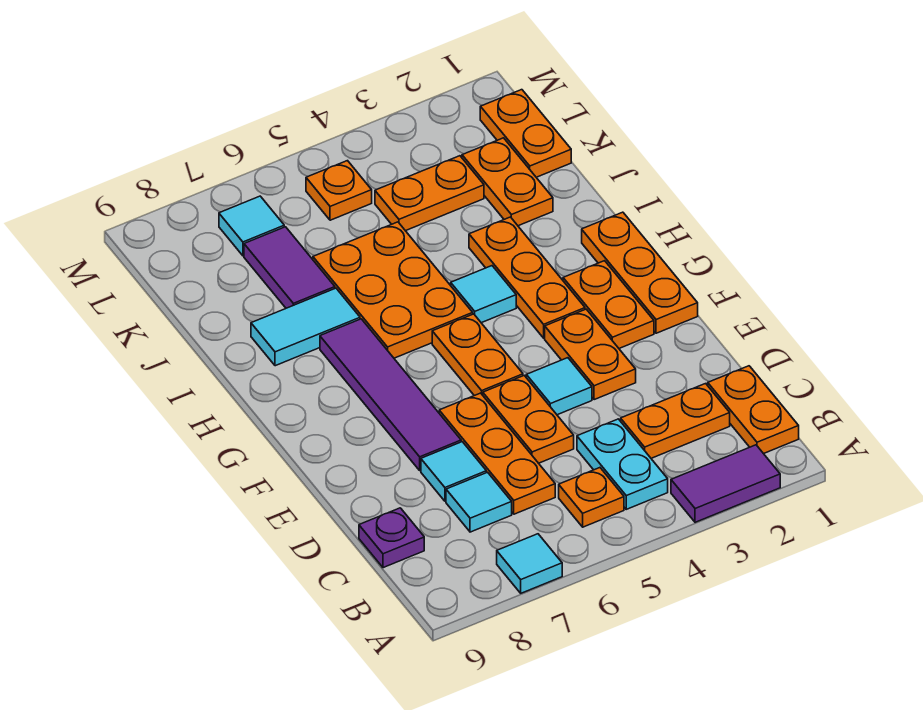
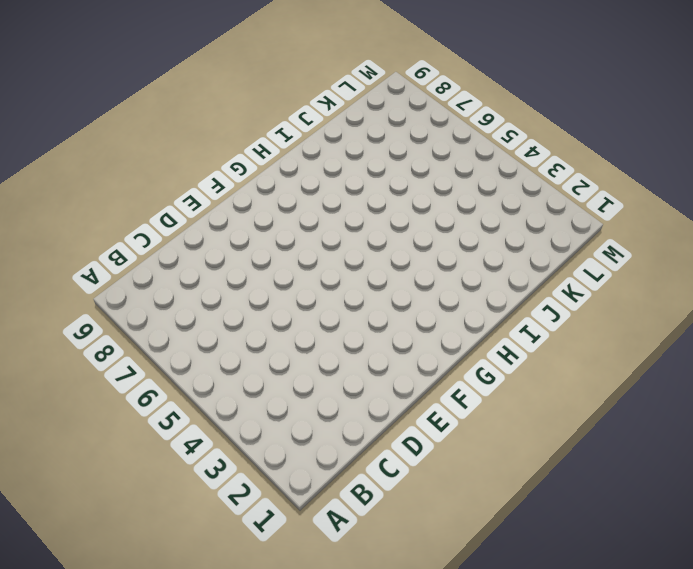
none -> purple tile A2:A3 level 1
none -> cyan tile A7 level 1
none -> orange plate B1:C1 level 1

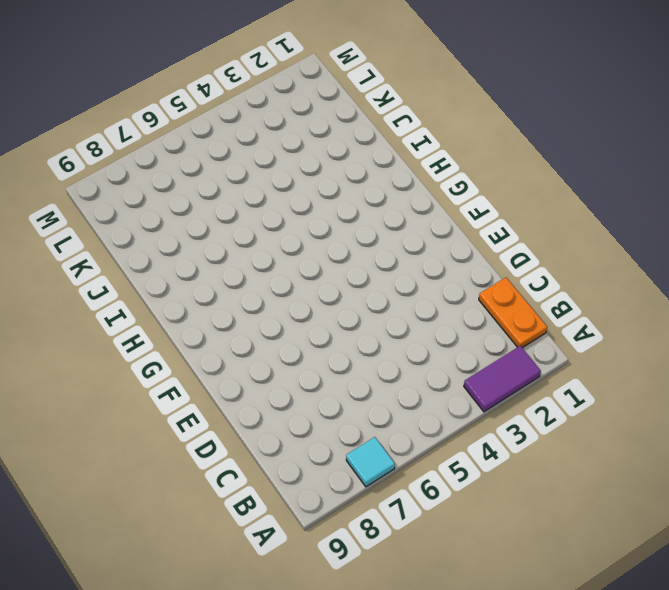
none -> cyan plate B4:C4 level 1
none -> orange plate B5 level 1
none -> orange plate C2:C3 level 1

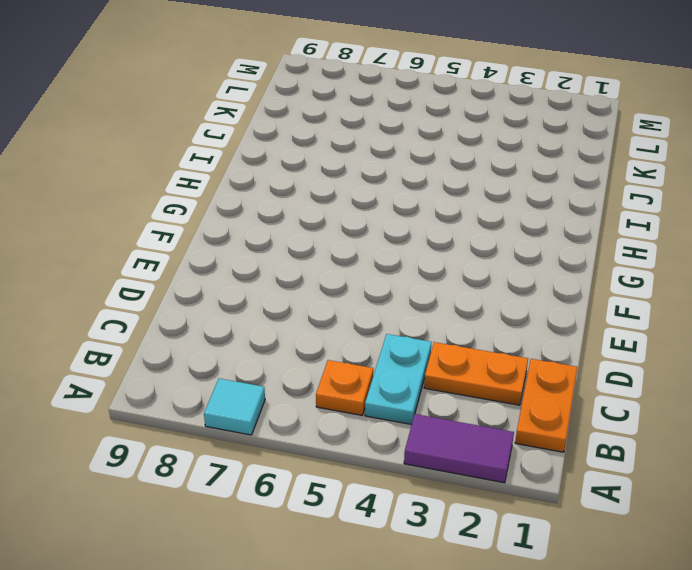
none -> orange plate C6:E6 level 1
none -> cyan tile C7 level 1
none -> purple plate C9 level 1

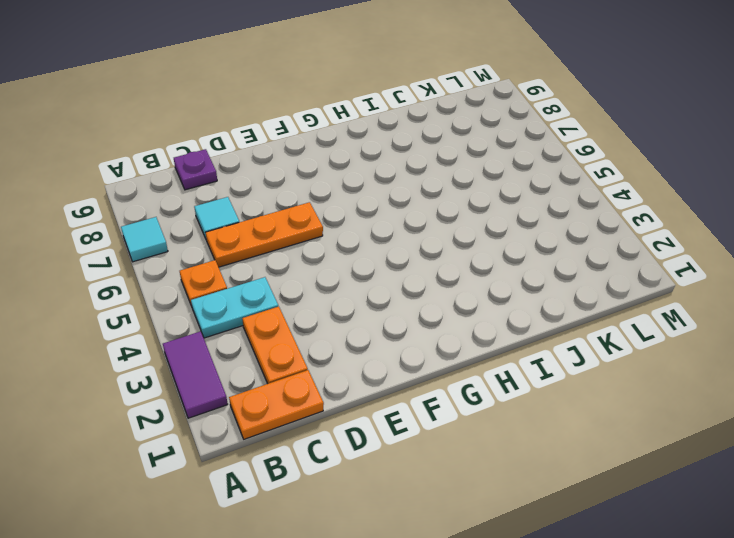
none -> orange plate D5:E5 level 1
none -> cyan tile D7 level 1
none -> orange plate E3:F3 level 1

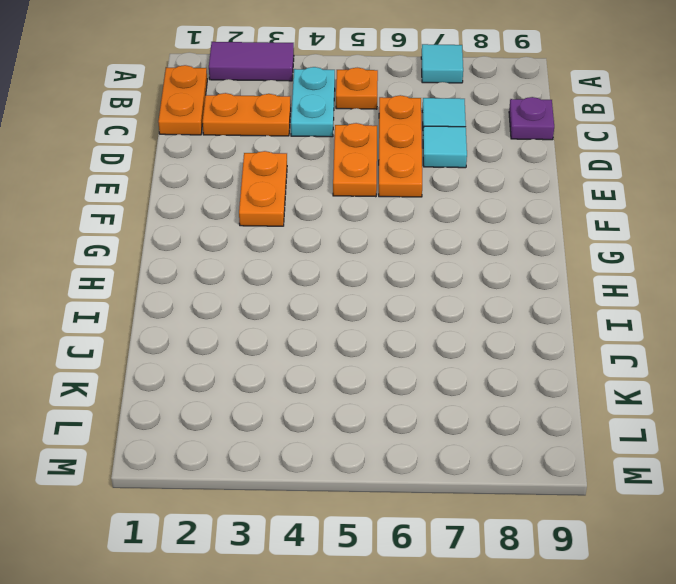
none -> cyan tile E4 level 1
none -> purple tile E7:H7 level 1
none -> orange plate F1:H1 level 1

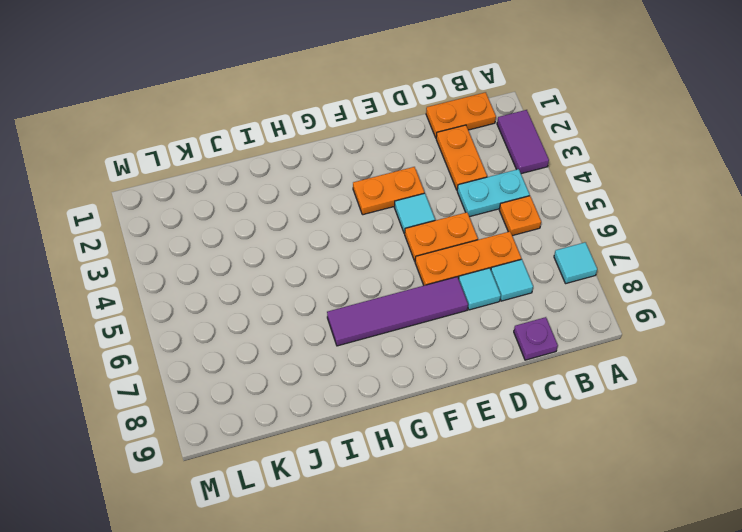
none -> orange plate F1:H1 level 1
none -> orange plate F2:G2 level 1
none -> orange plate F5:G5 level 1

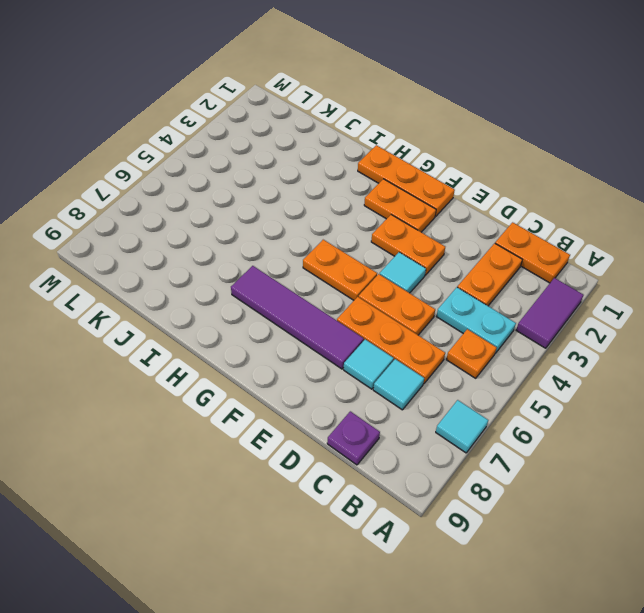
none -> orange plate G3:I3 level 1
none -> cyan tile H4 level 1
none -> orange plate H5:J6 level 1

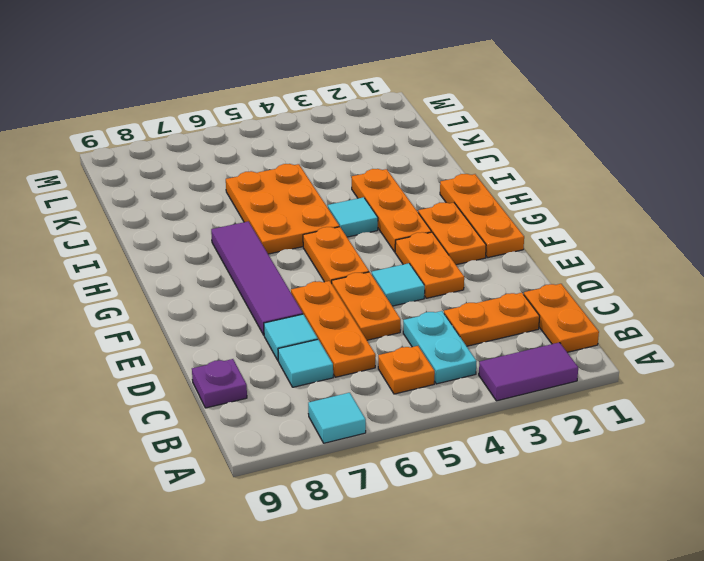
none -> cyan tile I7:I8 level 1
none -> orange plate J2:K2 level 1
none -> purple tile J7:K7 level 1

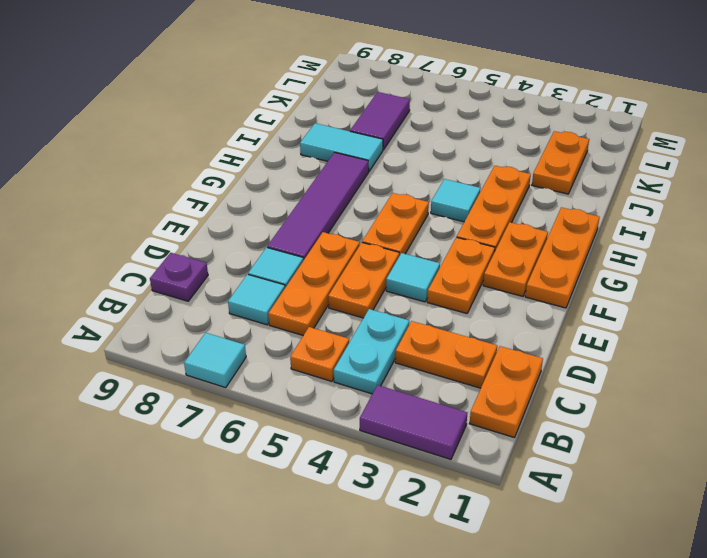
none -> orange plate H5:J6 level 1
none -> orange plate K1:L1 level 1
none -> orange plate K3:K4 level 1

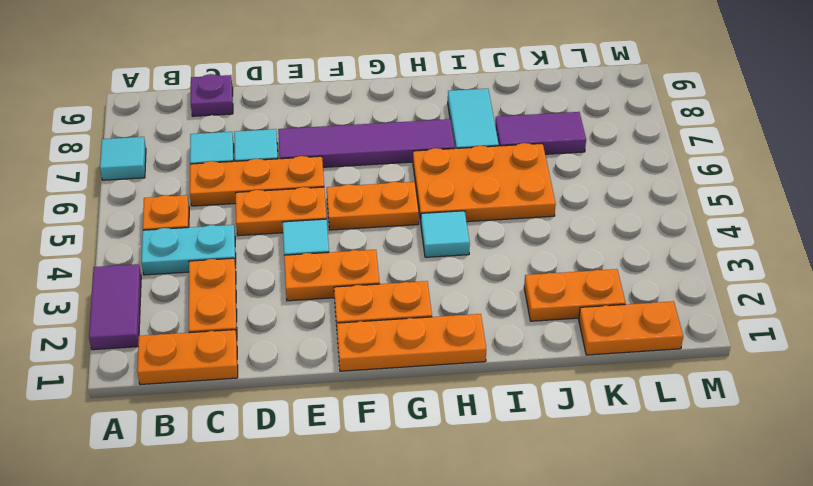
none -> orange plate G3:I3 level 1
none -> orange plate K3:K4 level 1
none -> orange plate L5 level 1

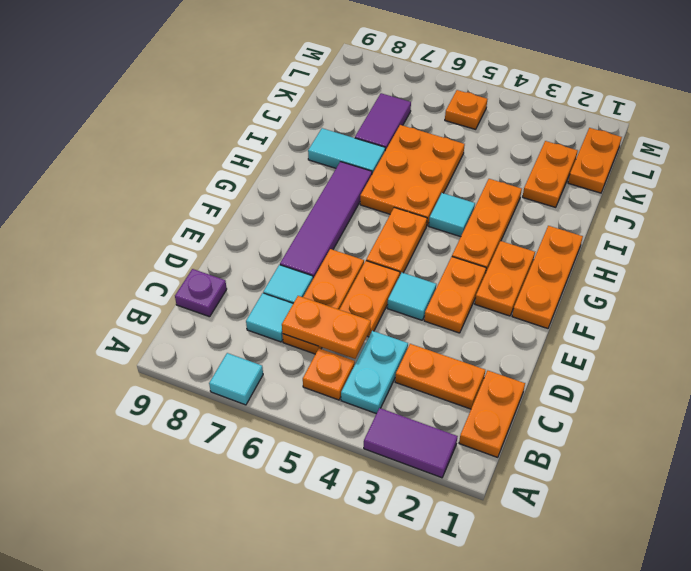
orange plate C5:C6 level 2 -> orange plate K3:K4 level 1
none -> cyan tile L7 level 1

